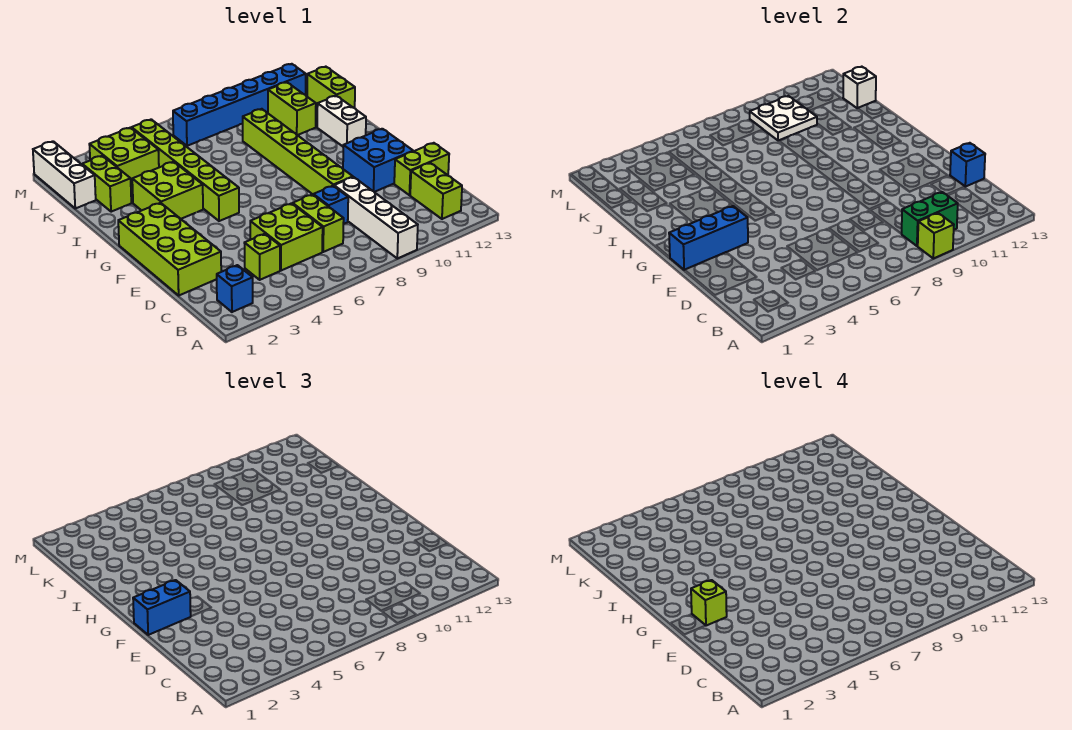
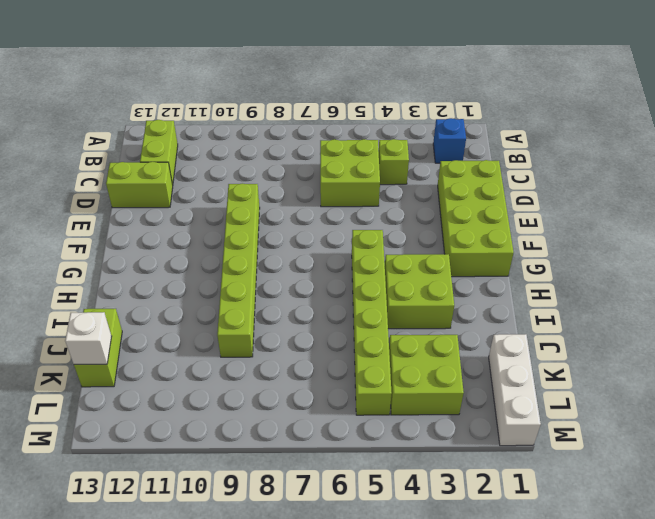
none -> white brick A9:D9 level 1
none -> lime brick C7:D7 level 1
none -> blue brick D8 level 1

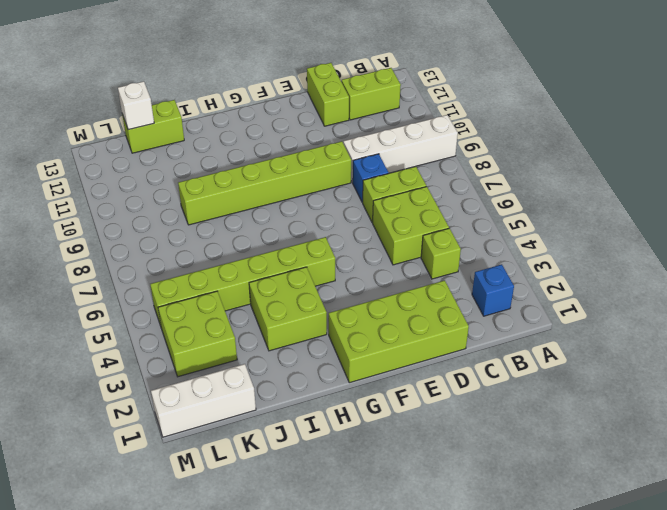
none -> blue brick E11:F12 level 1
none -> white brick H12:I12 level 1
none -> lime brick J2:K2 level 1

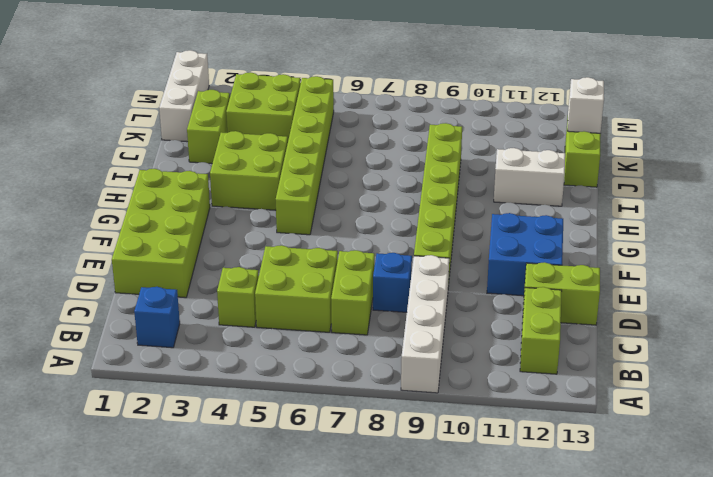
white brick I11:I12 level 1 -> white brick H12:I12 level 1
none -> lime brick J11:K11 level 1
none -> blue brick L7:L12 level 1
none -> lime brick A9 level 2

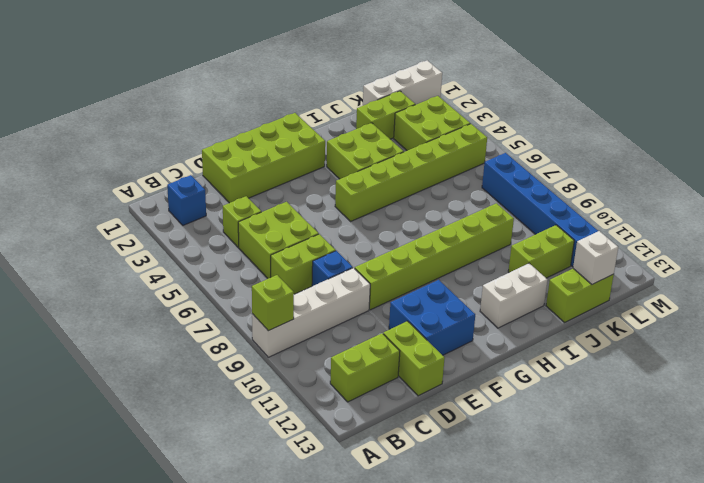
none -> green brick B9:B10 level 2
none -> blue brick D13 level 2
none -> blue brick F1:F3 level 2

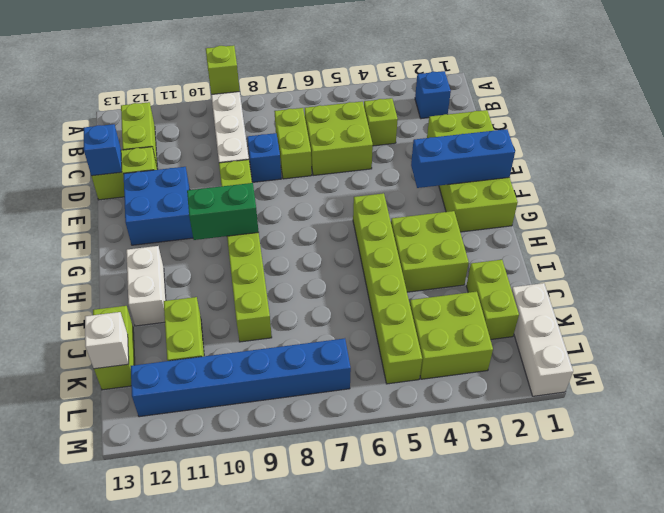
green brick G9:G10 level 2 -> green brick B9:B10 level 2
none -> white plate K9:L10 level 2
none -> blue brick F1:F2 level 3
none -> lime brick F2 level 4

